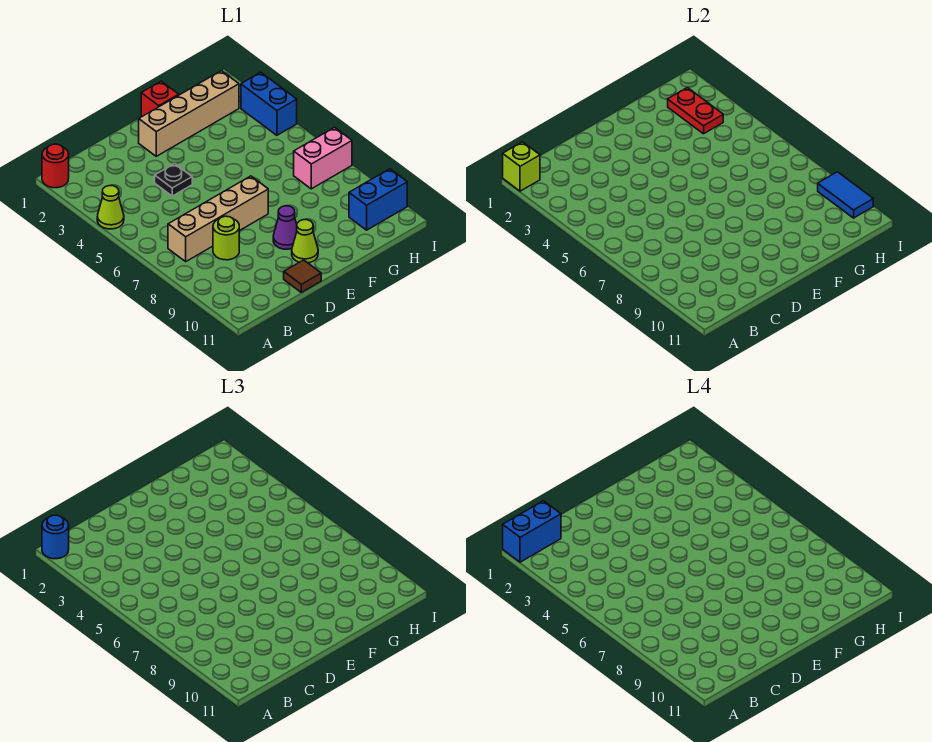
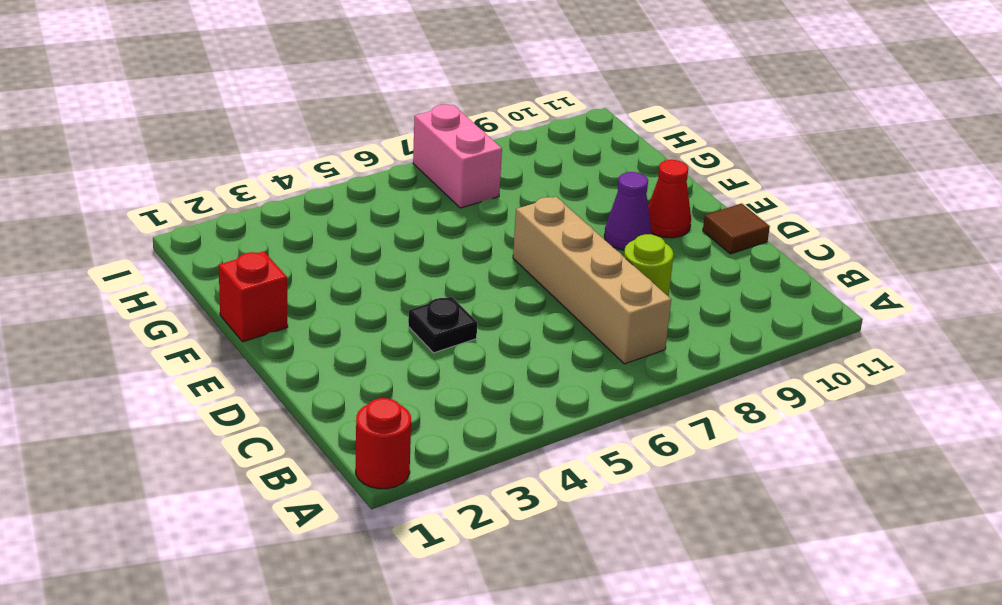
red cone E10 level 1 -> lime cone E10 level 1
none -> lime cone A4 level 1
none -> tan brick E2:H2 level 1
none -> blue brick H10:I10 level 1

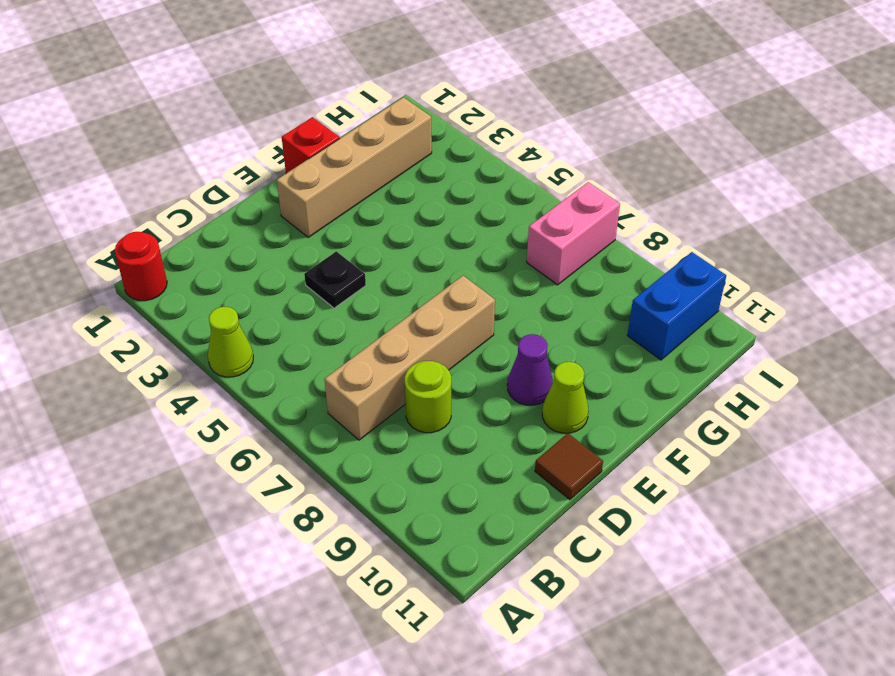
none -> blue brick I3:I4 level 1
none -> lime brick A1 level 2
none -> red plate H2:H3 level 2

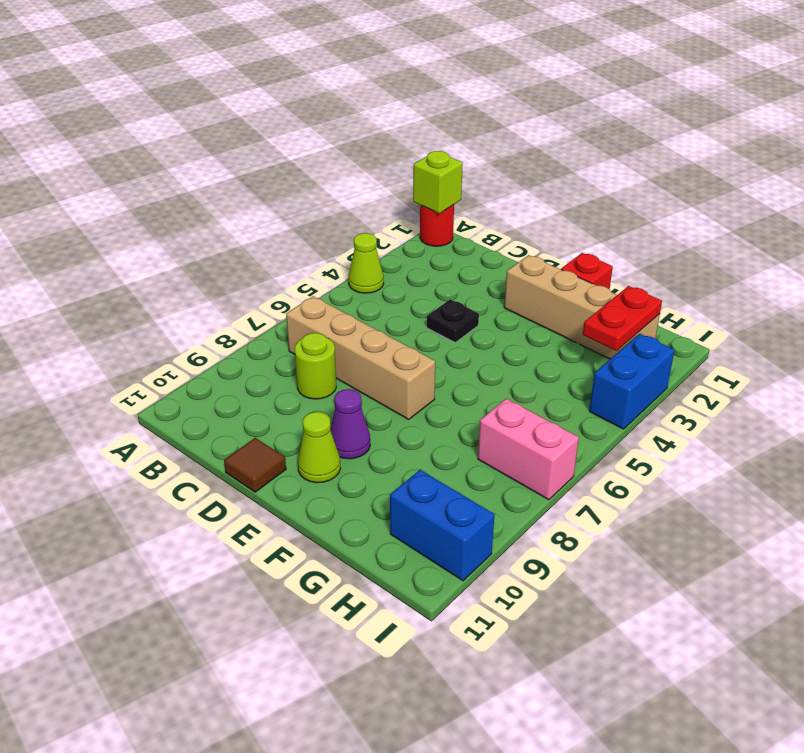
none -> blue tile I9:I10 level 2
none -> blue round brick A1 level 3
none -> blue brick A1:B1 level 4

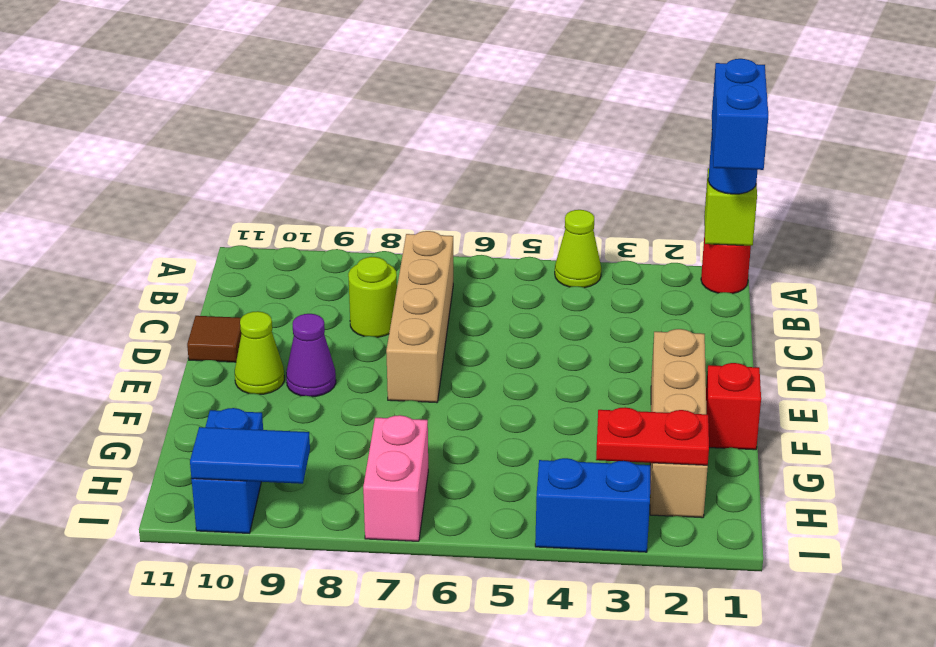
none -> black plate D4 level 1

